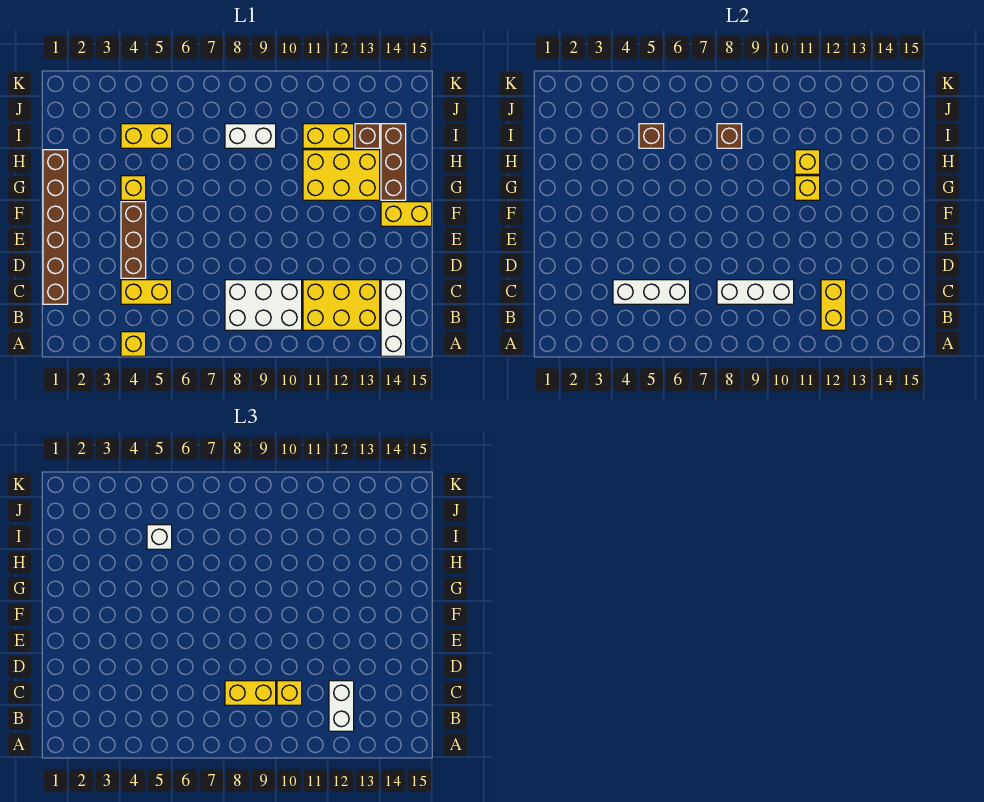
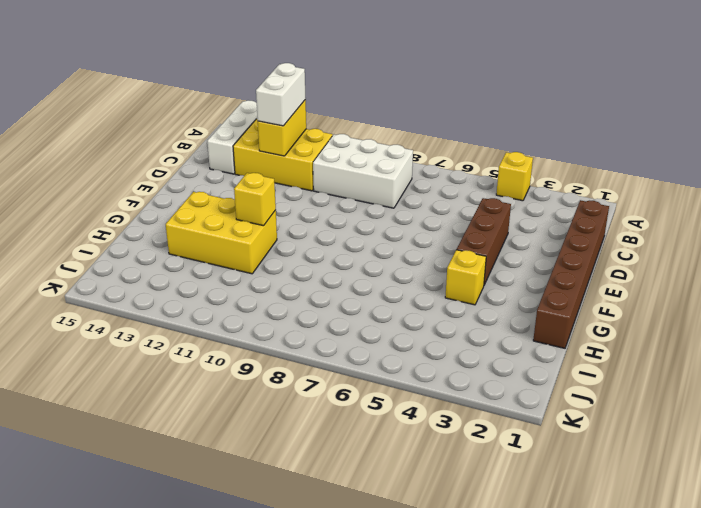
none -> yellow brick C4:C5 level 1
none -> yellow brick F14:F15 level 1
none -> brown brick G14:I14 level 1

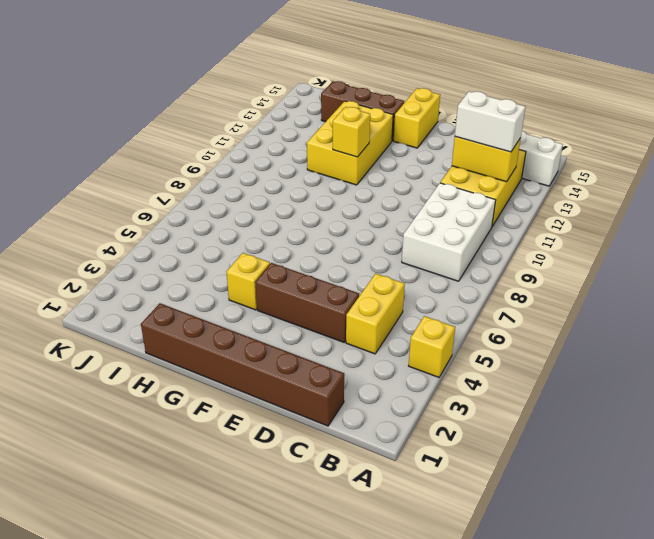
none -> yellow brick I4:I5 level 1
none -> white brick I8:I9 level 1
none -> yellow brick I11:I12 level 1

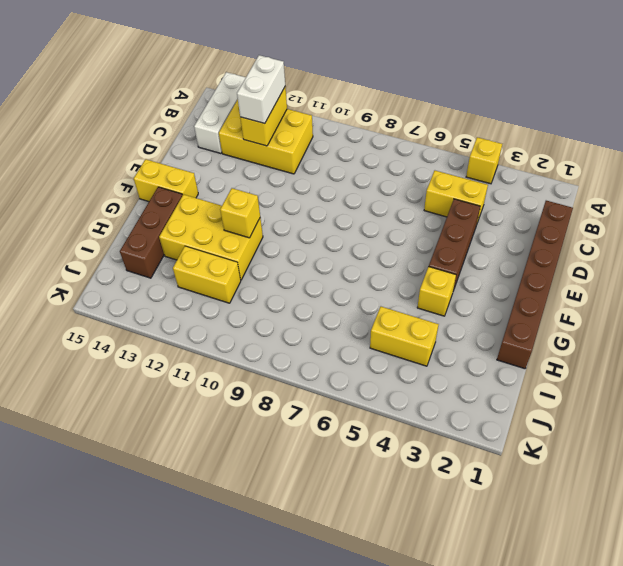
none -> white brick B8:C10 level 1
none -> white brick I8:I9 level 1
none -> brown brick I13 level 1

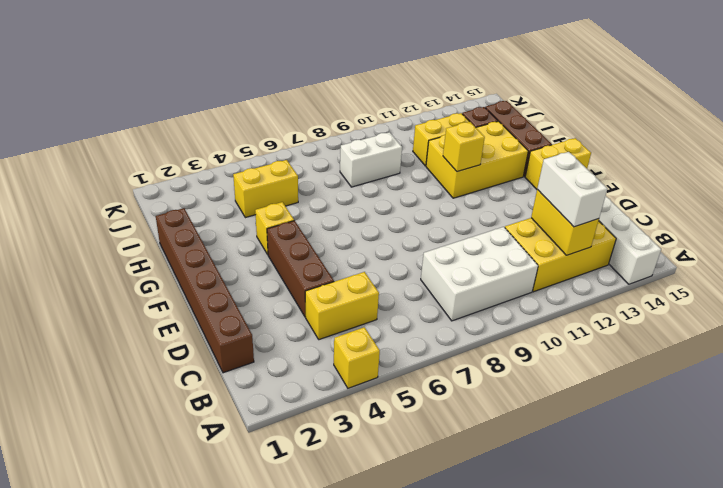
none -> white brick C4:C6 level 2
none -> white brick C8:C10 level 2
none -> yellow brick H11 level 2

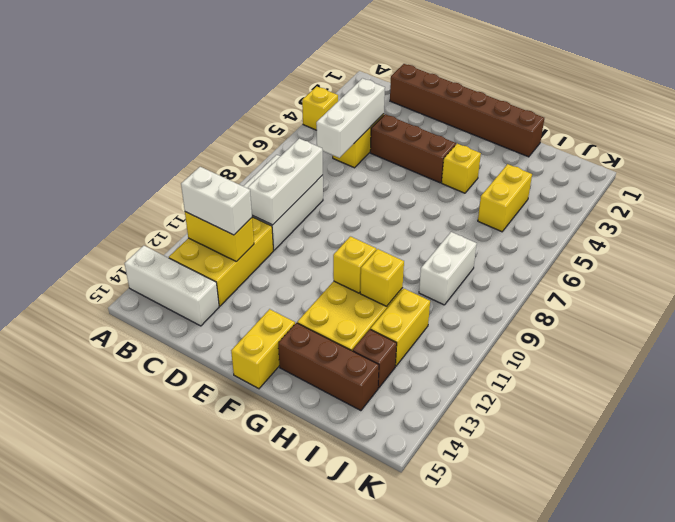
none -> brown brick I5 level 2
none -> brown brick I8 level 2
none -> yellow brick C8:C9 level 3

